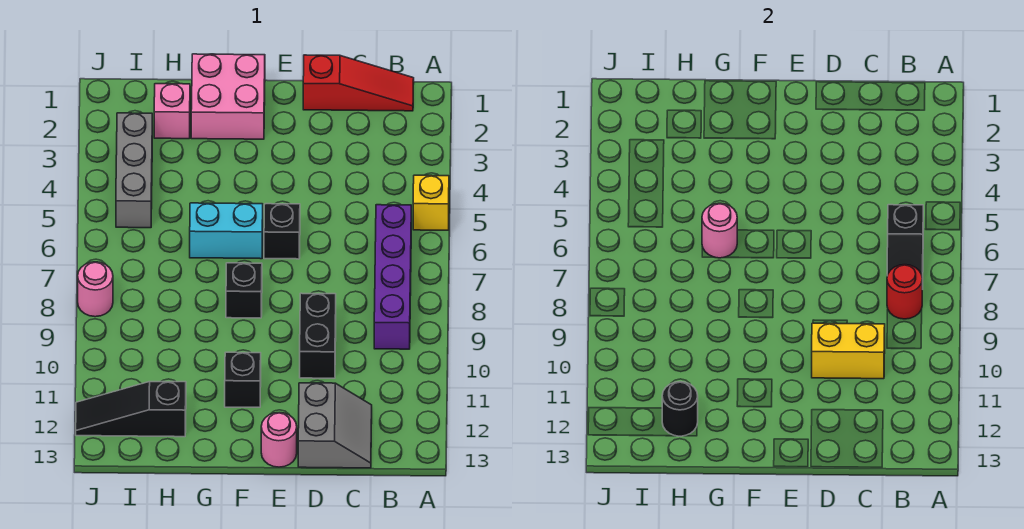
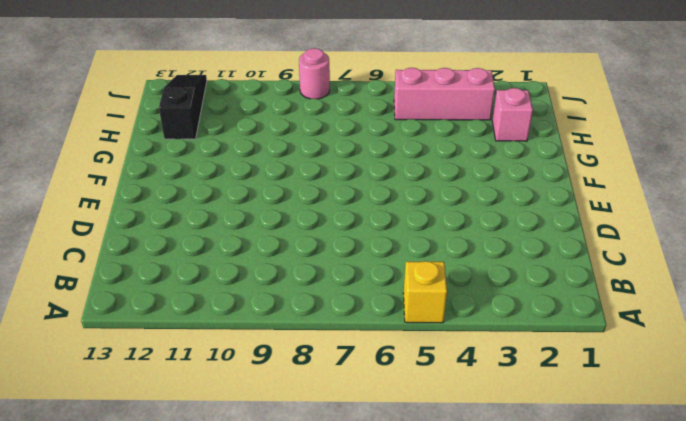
pink brick I3:I5 level 1 -> grey brick I3:I5 level 1
none -> red slope B1:D1 level 1 top D
none -> purple brick B6:B9 level 1
none -> grey slope C12:D13 level 1 top D

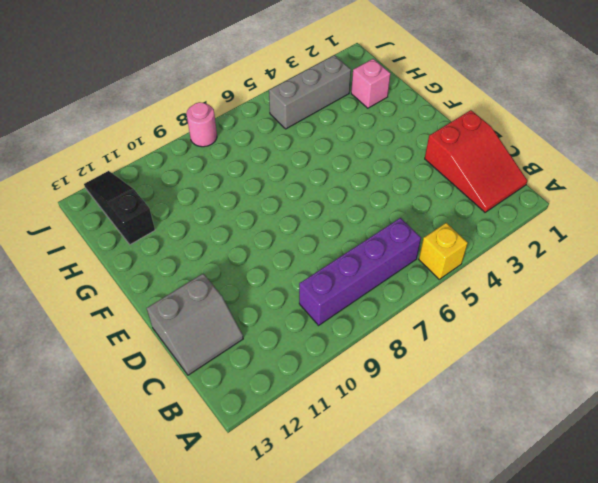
red slope B1:D2 level 1 top D -> red slope B1:D1 level 1 top D
none -> black brick D9:D10 level 1
none -> black brick E6 level 1
none -> pink round brick E13 level 1

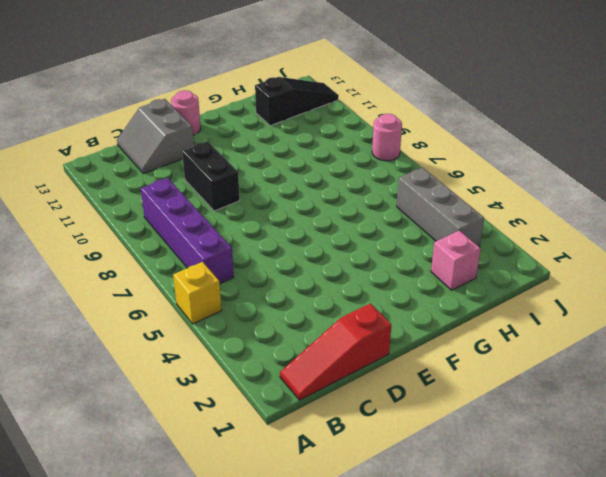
none -> black brick E6 level 1
none -> pink brick F1:G2 level 1
none -> cyan brick F6:G6 level 1

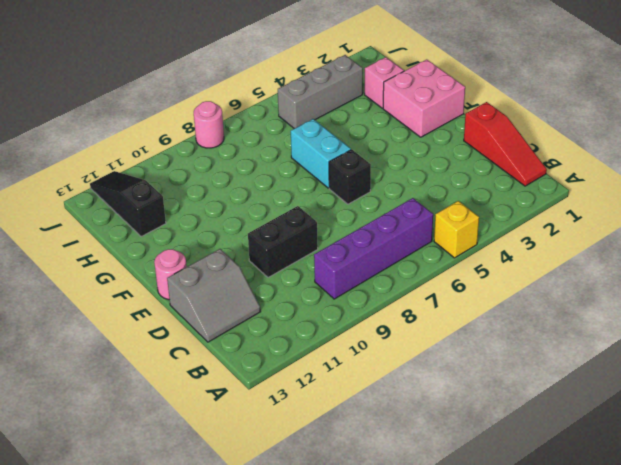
none -> black brick F8 level 1
none -> black brick F11 level 1
none -> black slope B6:B7 level 2 top 6

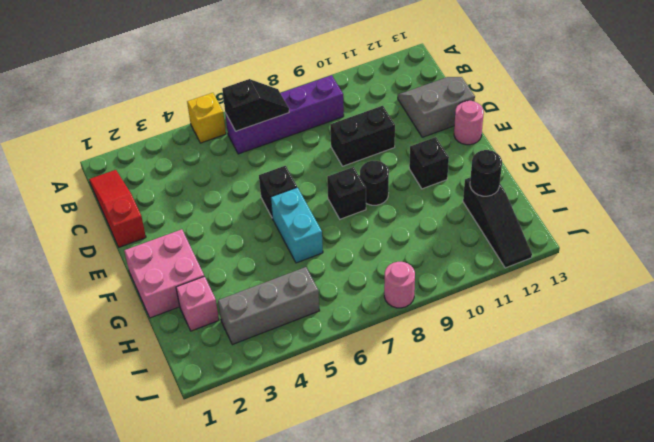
black round brick F9 level 1 -> none
none -> red round brick B8 level 2
none -> yellow brick C10:D10 level 2
none -> pink round brick G6 level 2

